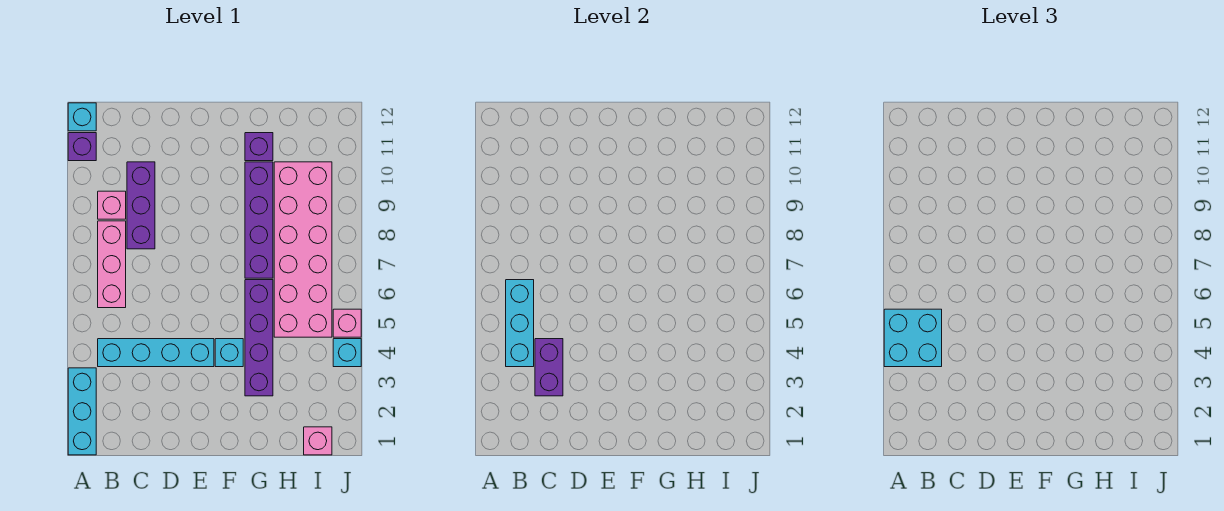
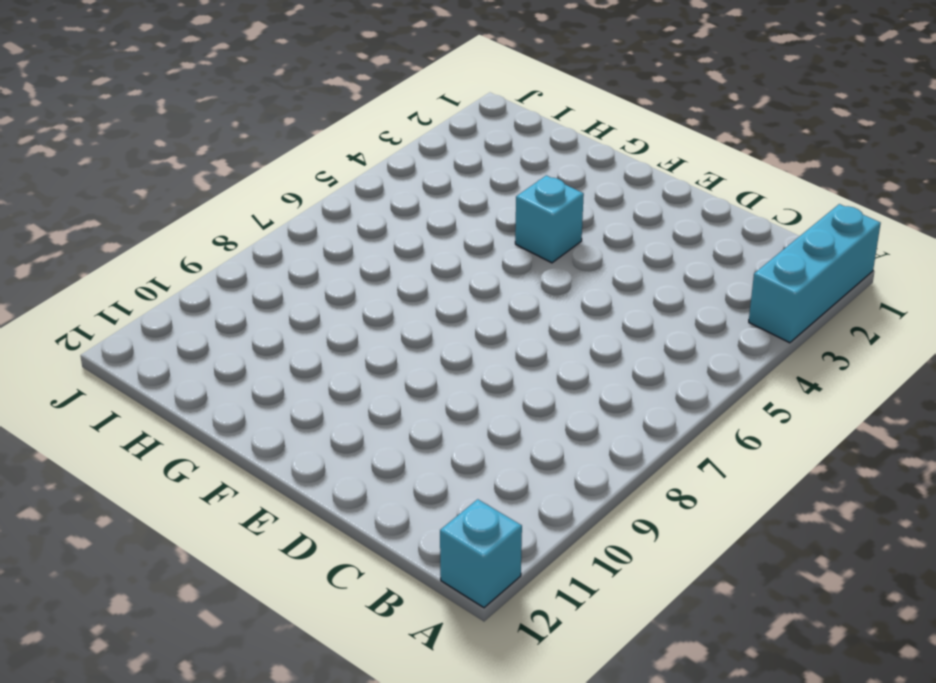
none -> purple brick A11 level 1
none -> cyan brick B4:E4 level 1
none -> pink brick B6:B8 level 1

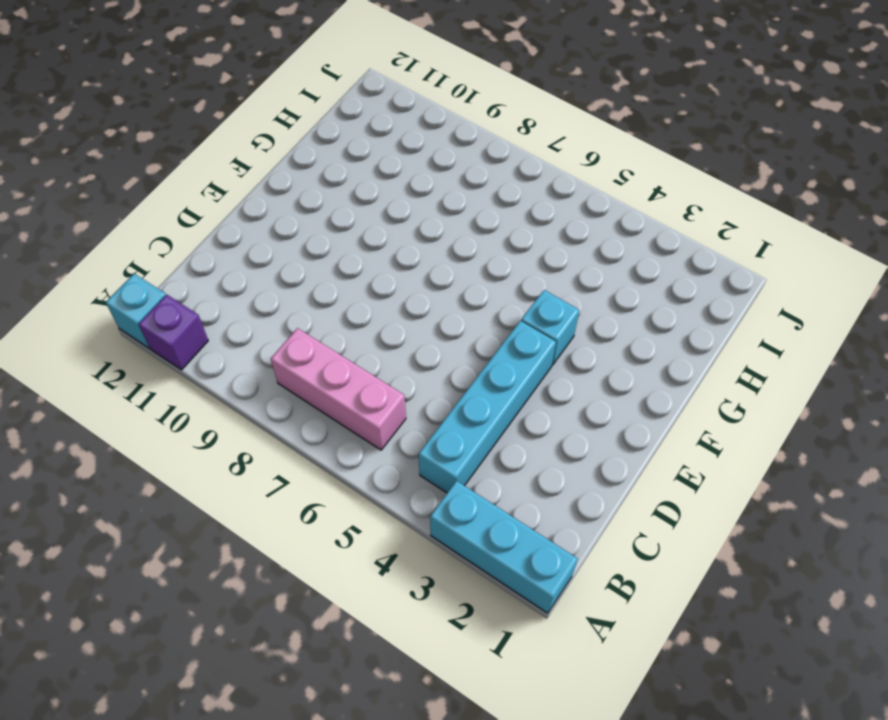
none -> pink brick B9 level 1
none -> purple brick C8:C10 level 1
none -> purple brick G3:G6 level 1

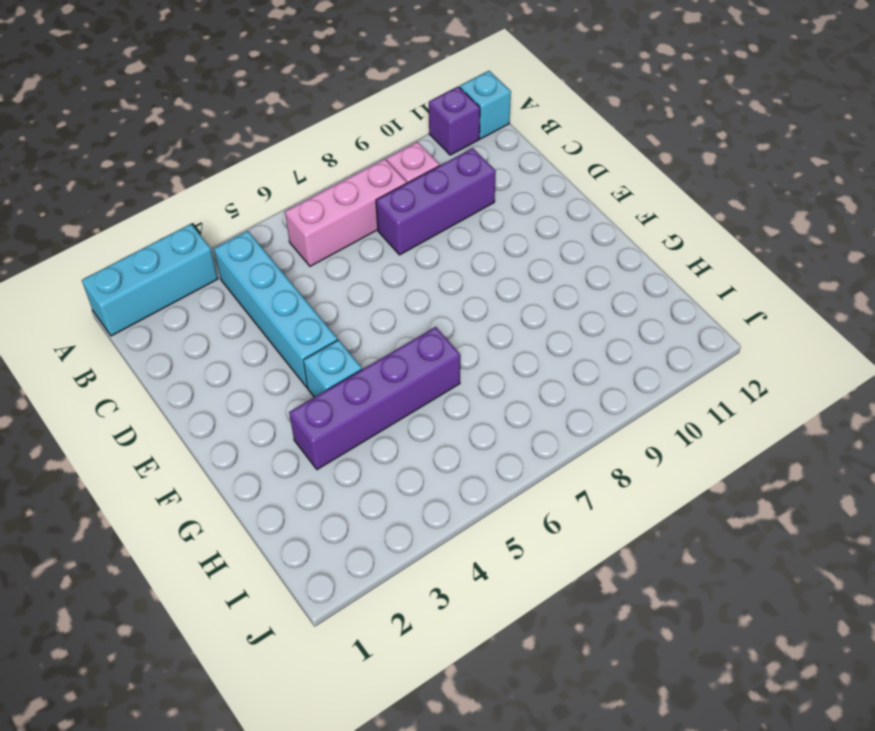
none -> purple brick G7:G10 level 1
none -> purple brick G11 level 1
none -> pink brick H5:I10 level 1

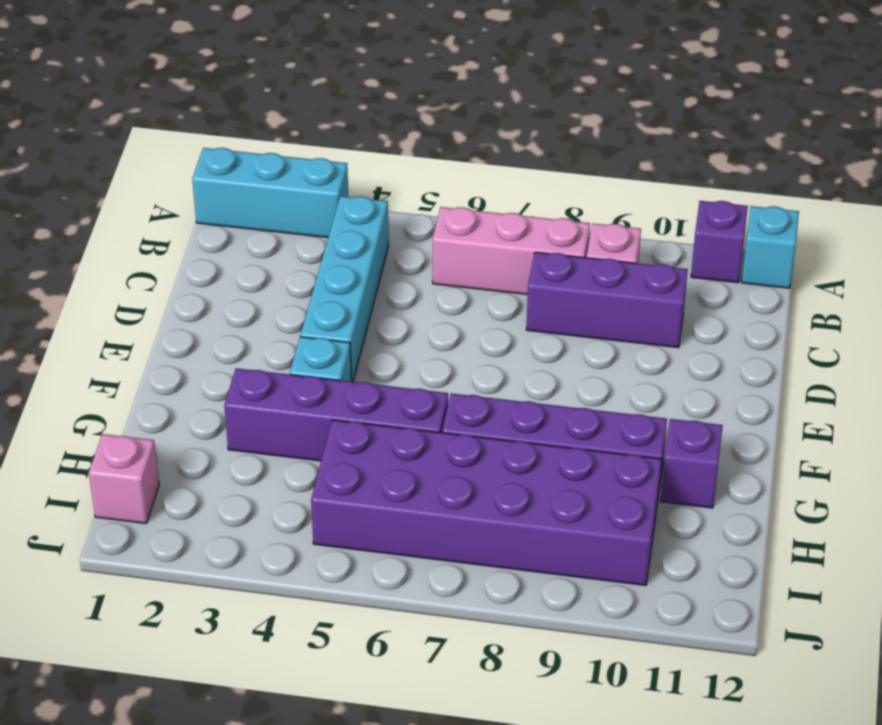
purple brick H5:I10 level 1 -> pink brick H5:I10 level 1
none -> cyan brick J4 level 1
none -> pink brick J5 level 1
none -> cyan brick B4:B6 level 2

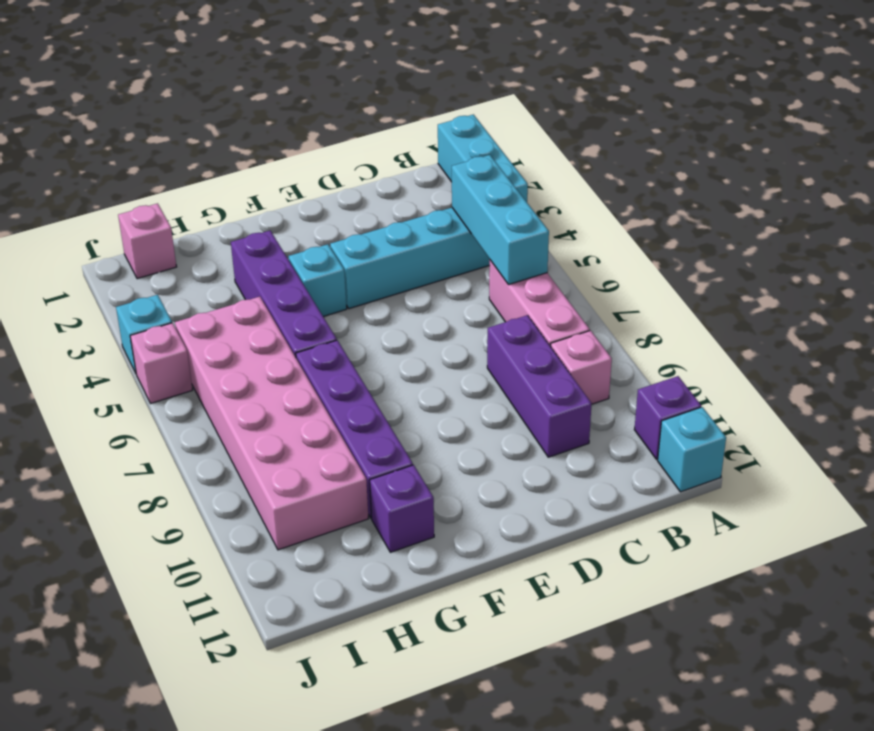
none -> purple brick C3:C4 level 2
none -> cyan brick A4:B5 level 3

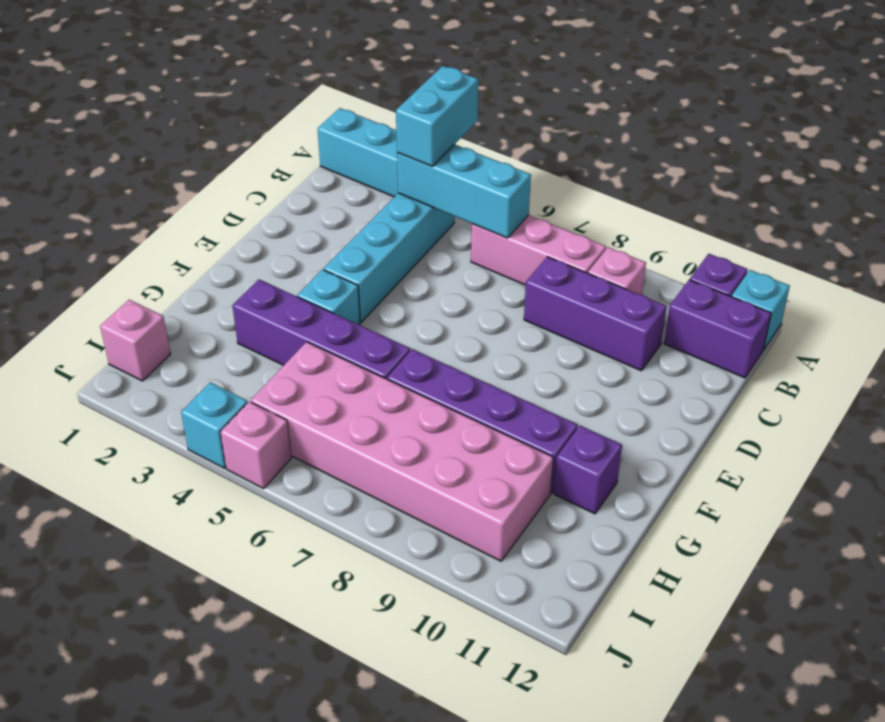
cyan brick A4:B4 level 3 -> cyan brick A4:B5 level 3
purple brick B11:B12 level 1 -> purple brick C3:C4 level 2

